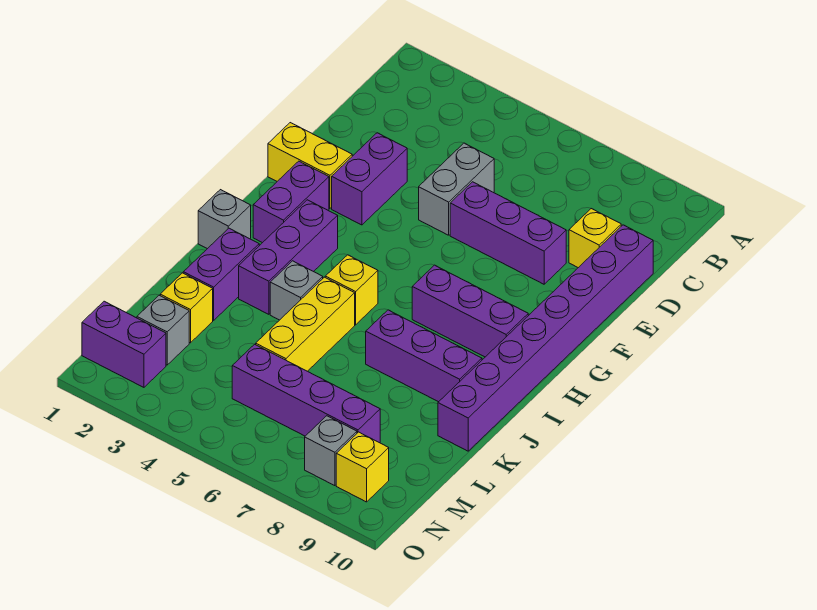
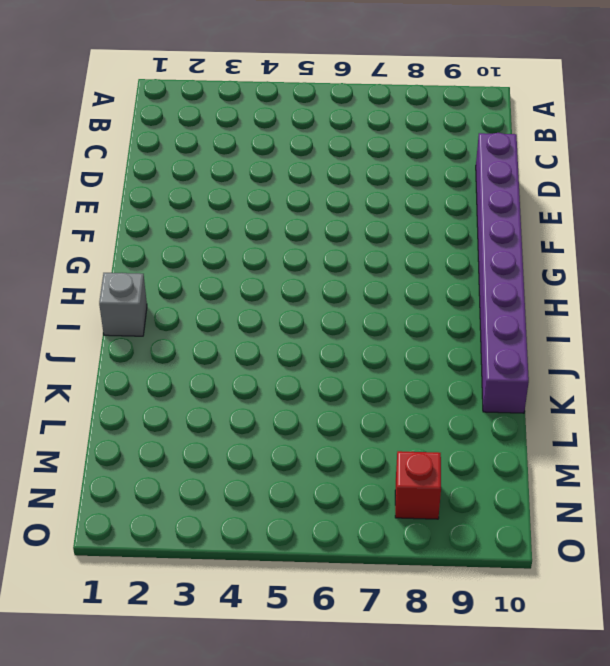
red brick N8 level 1 -> grey brick N8 level 1
none -> grey brick D5:E5 level 1
none -> yellow brick D9 level 1
none -> purple brick E3:F3 level 1

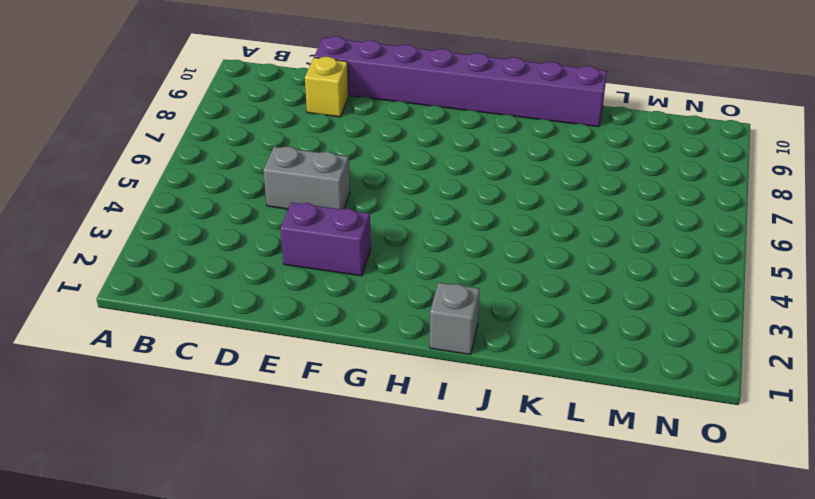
none -> purple brick E6:E8 level 1
none -> yellow brick F1:F2 level 1
none -> purple brick G2:H2 level 1

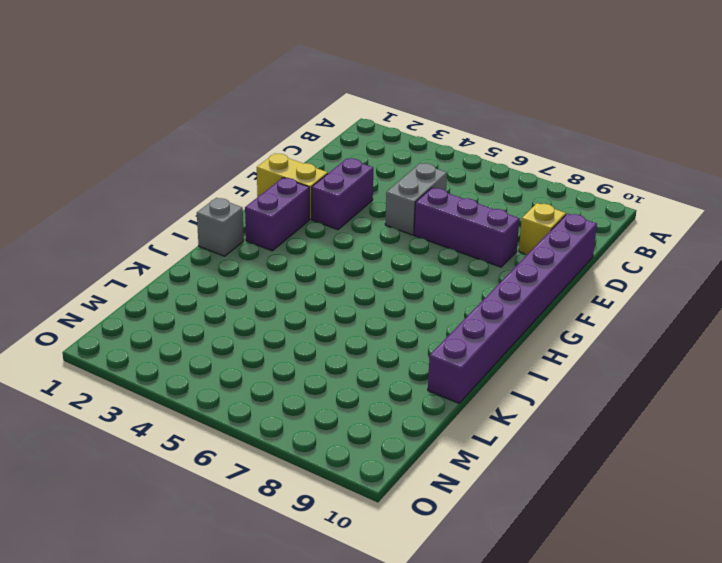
none -> purple brick H3:J3 level 1
none -> purple brick H7:H9 level 1
none -> yellow brick I5 level 1

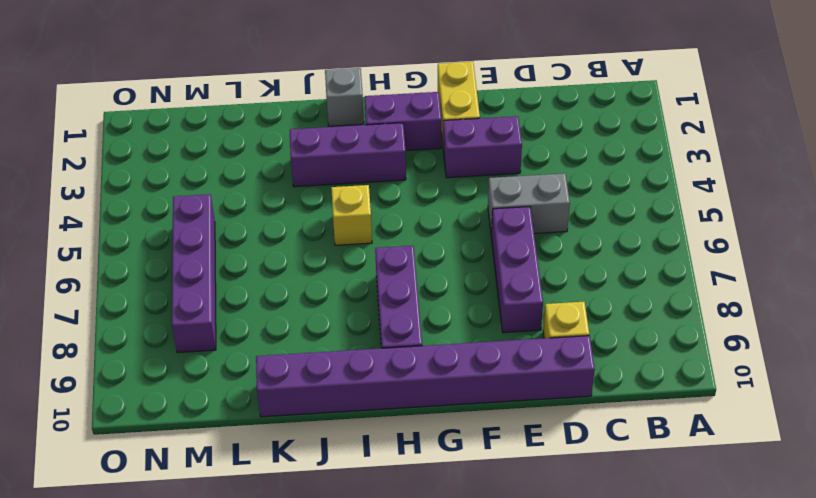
none -> purple brick J2:K2 level 1
none -> grey brick J4 level 1
none -> yellow brick J5:L5 level 1

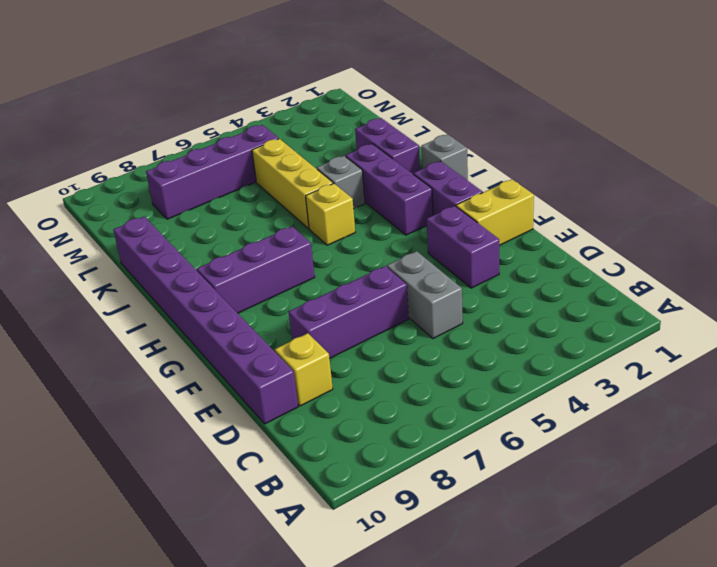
none -> purple brick J7:J9 level 1
none -> yellow brick L2 level 1
none -> grey brick M2 level 1

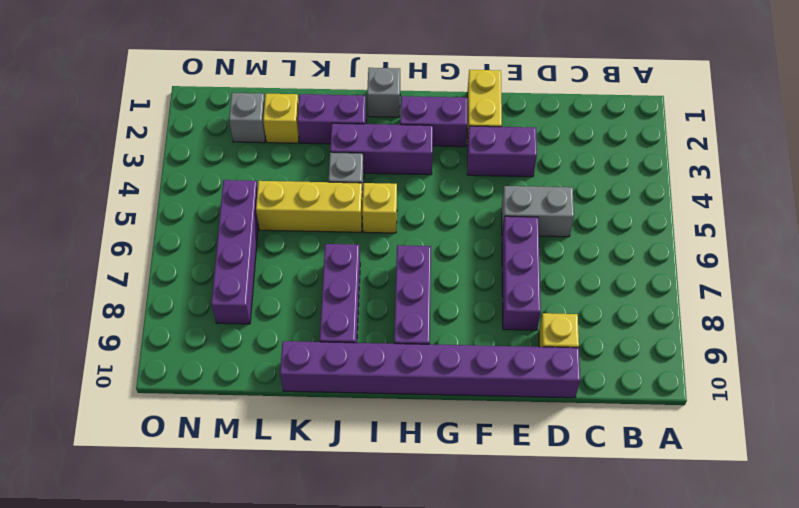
none -> purple brick N1:N2 level 1
none -> grey brick N8 level 1
none -> yellow brick N9 level 1

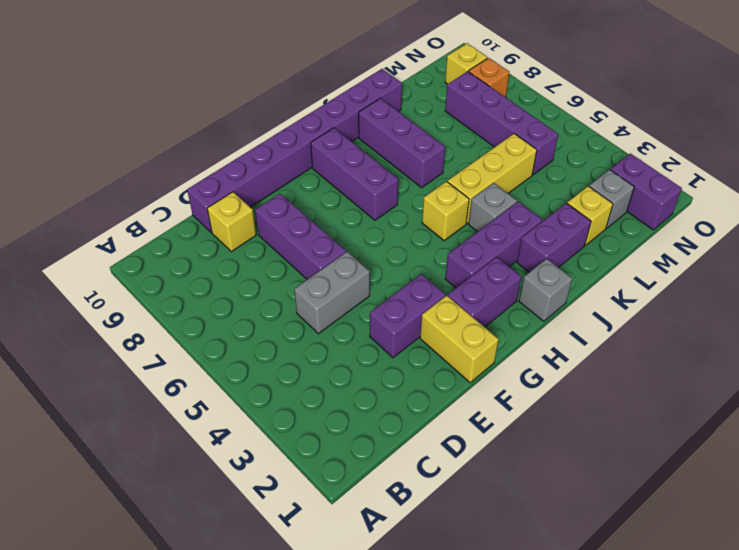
orange brick N8 level 1 -> grey brick N8 level 1

